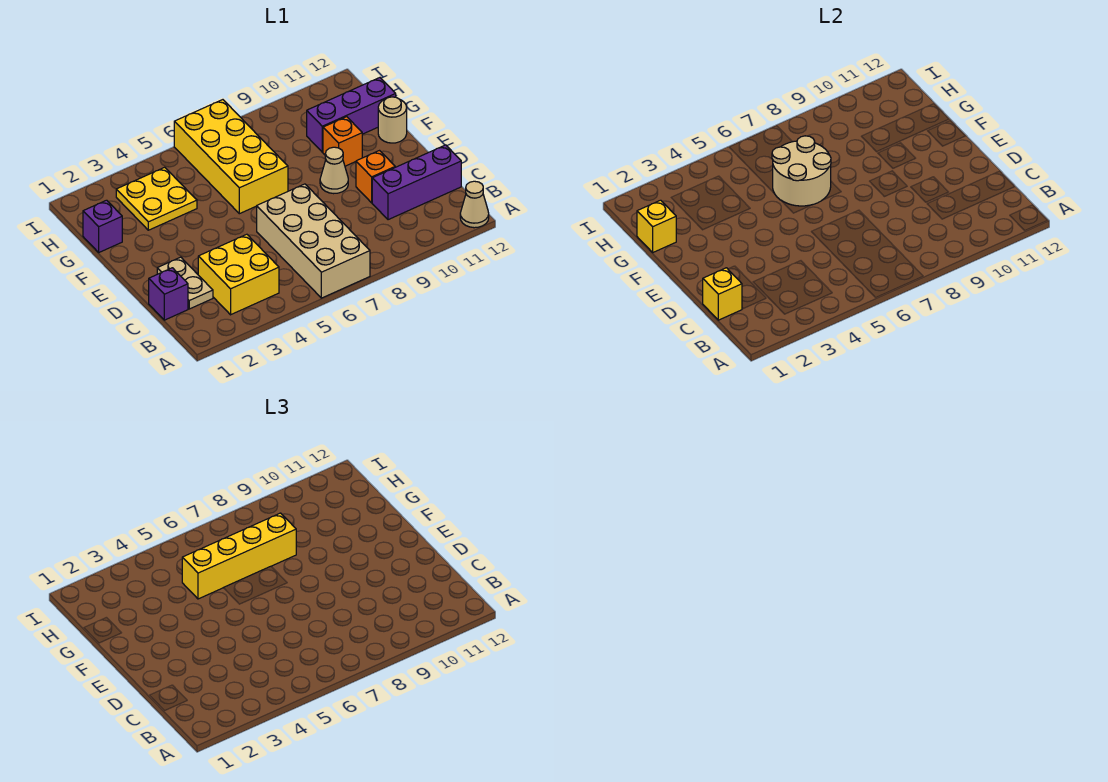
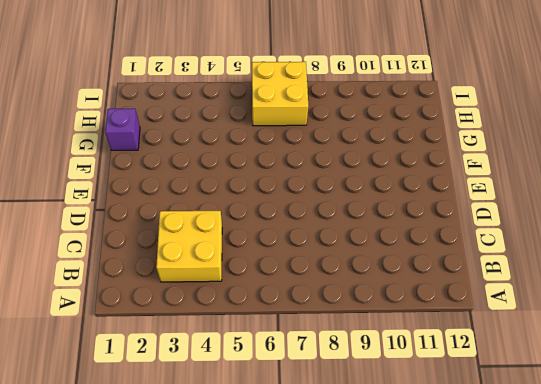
yellow brick H6:I7 level 1 -> yellow brick F6:I7 level 1
none -> tan brick A6:D7 level 1
none -> tan cone A12 level 1
none -> purple brick C1 level 1

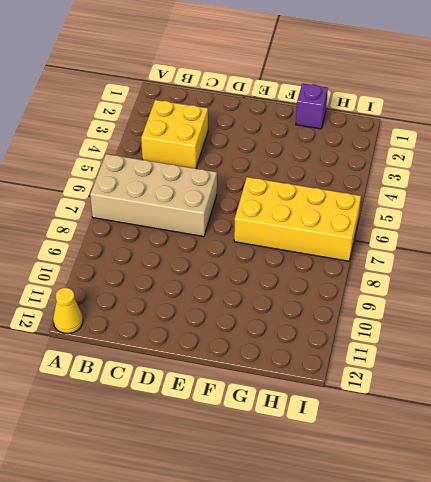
yellow cone A12 level 1 -> tan cone A12 level 1
none -> purple brick C1 level 1
none -> tan plate C2:D2 level 1
none -> purple brick C10:C12 level 1

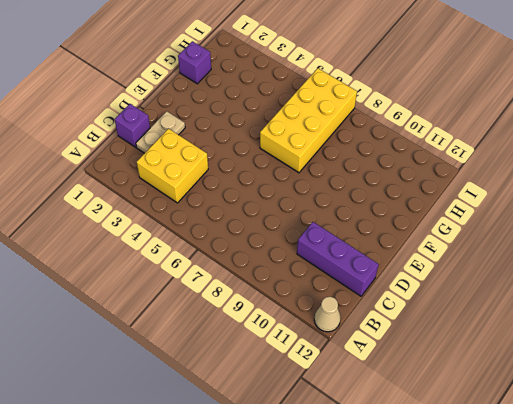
none -> tan brick A6:D7 level 1
none -> orange brick D10 level 1
none -> tan cone E9 level 1

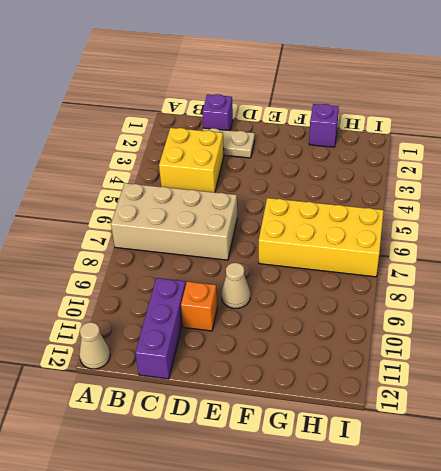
none -> orange brick F10 level 1
none -> tan round brick F12 level 1
none -> yellow plate G3:H4 level 1

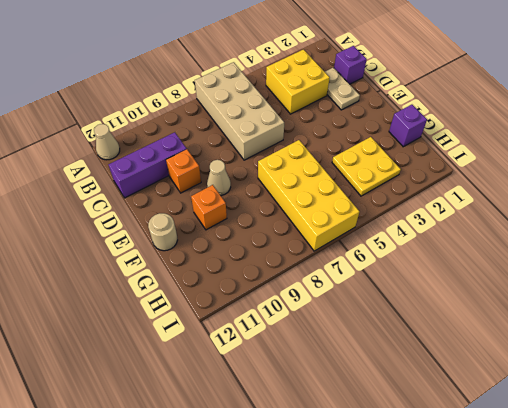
none -> purple brick G10:G12 level 1
none -> yellow brick C1 level 2
none -> tan round brick F6:G7 level 2

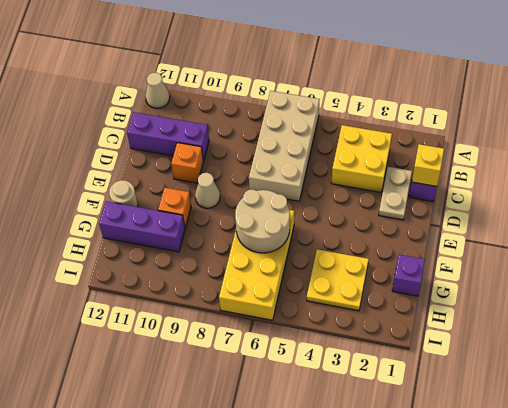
none -> yellow brick G1 level 2
none -> yellow brick G5:G8 level 3

